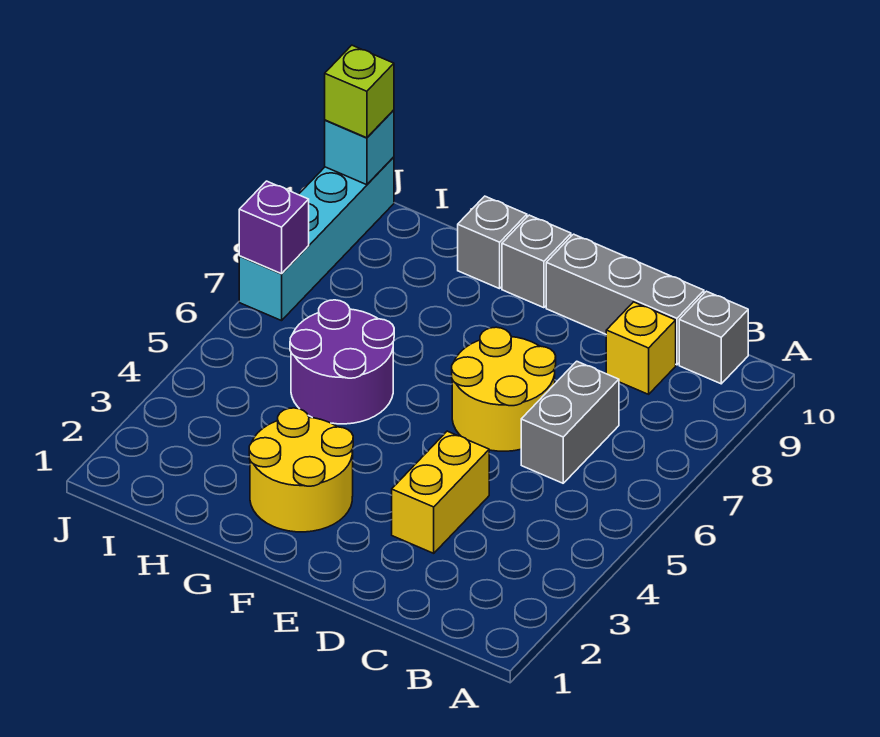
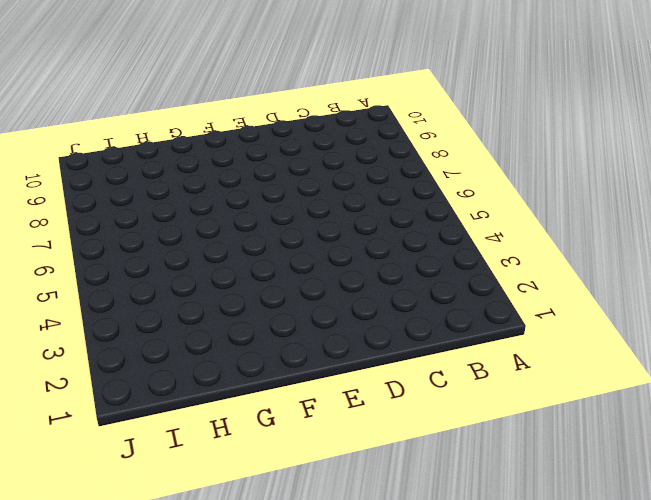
none -> grey brick B10 level 1
none -> grey brick C6:C7 level 1
none -> yellow brick C9 level 1

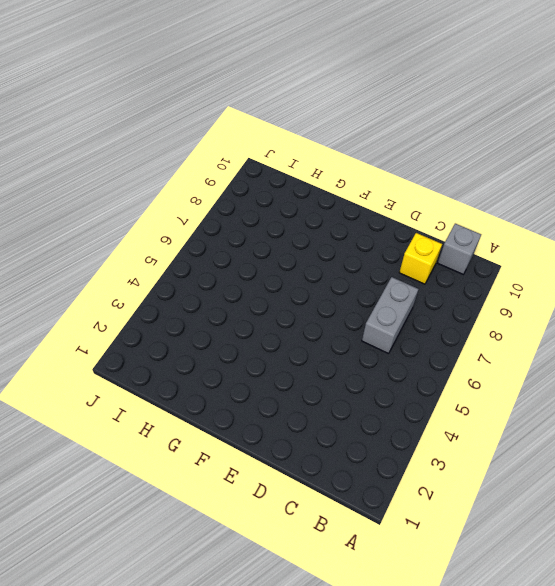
none -> grey brick C10:E10 level 1
none -> yellow brick D3:D4 level 1
none -> yellow round brick D6:E7 level 1

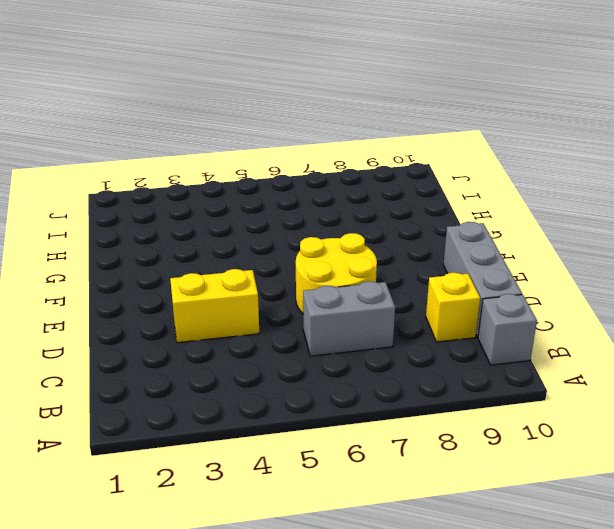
none -> yellow round brick F2:G3 level 1
none -> grey brick F10 level 1
none -> purple round brick G5:H6 level 1

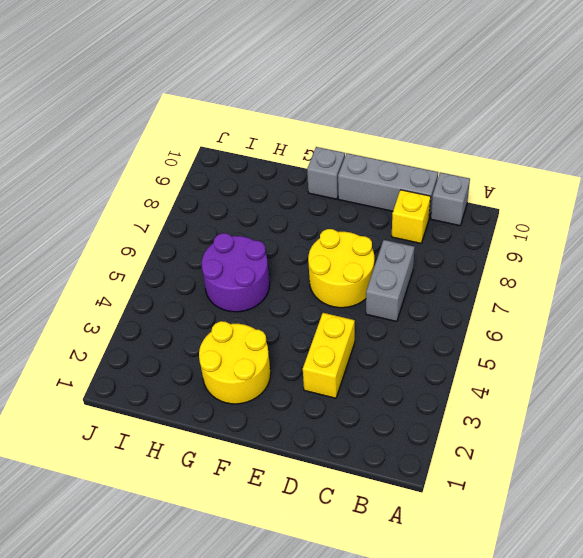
none -> grey brick G10 level 1
none -> cyan brick J7:J10 level 1
none -> purple brick J7 level 2

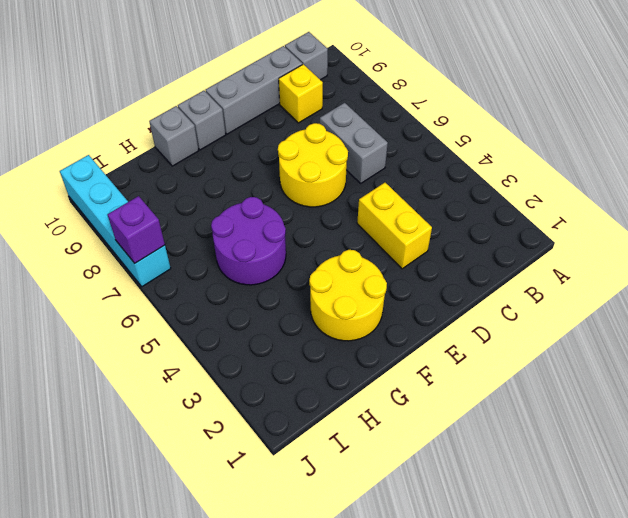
none -> cyan brick J10 level 2
none -> lime brick J10 level 3

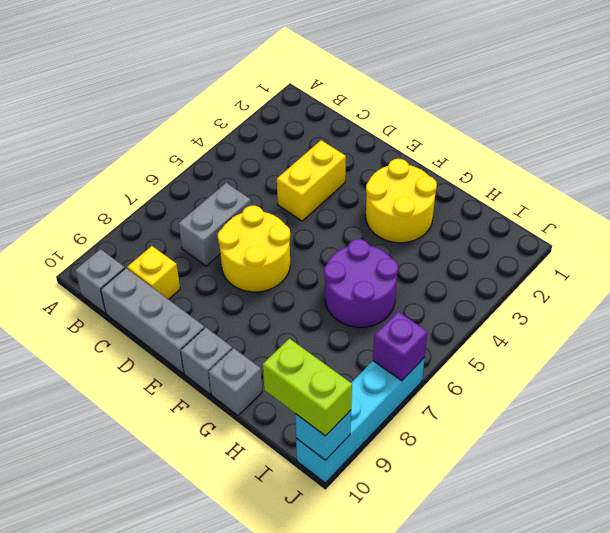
lime brick I10:J10 level 3 -> lime brick J10 level 3

